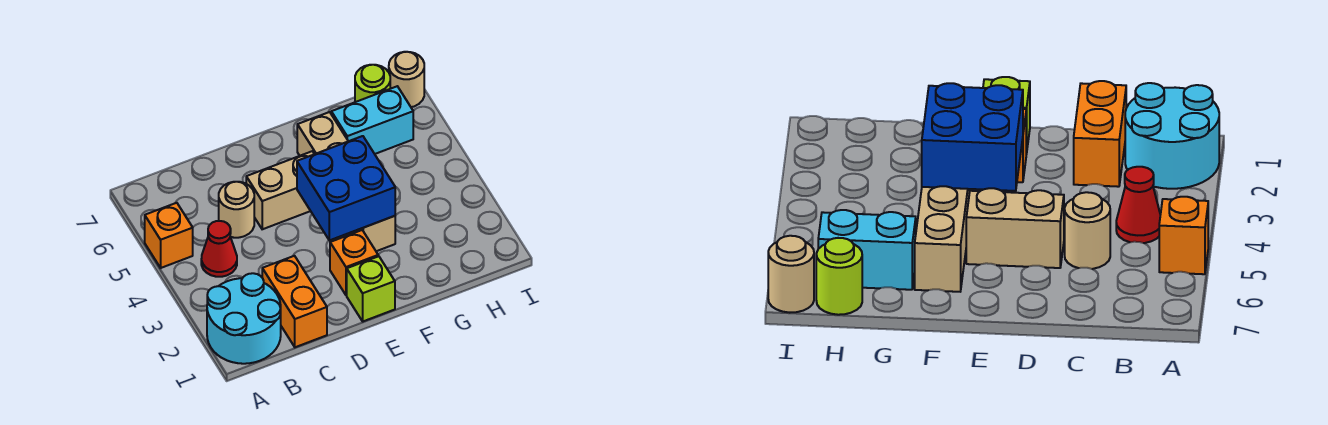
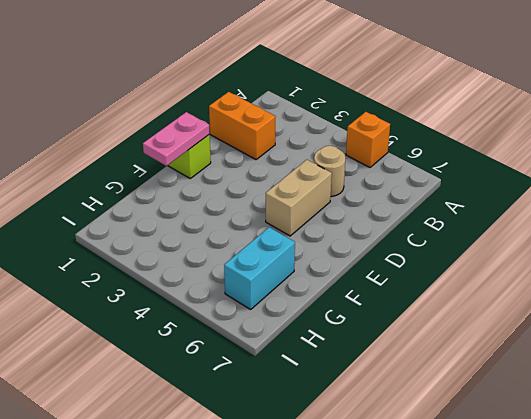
pink plate E1:F1 level 2 -> none
none -> cyan round brick A1:B2 level 1
none -> red cone B4 level 1
none -> orange brick E2 level 1

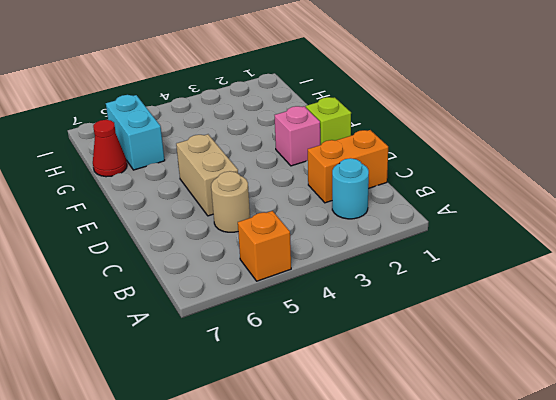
cyan round brick B2 level 1 -> cyan round brick A1:B2 level 1
pink brick E2 level 1 -> orange brick E2 level 1
red cone G7 level 1 -> red cone B4 level 1
none -> tan brick F3:F6 level 1
none -> lime round brick H7 level 1
none -> tan round brick I7 level 1

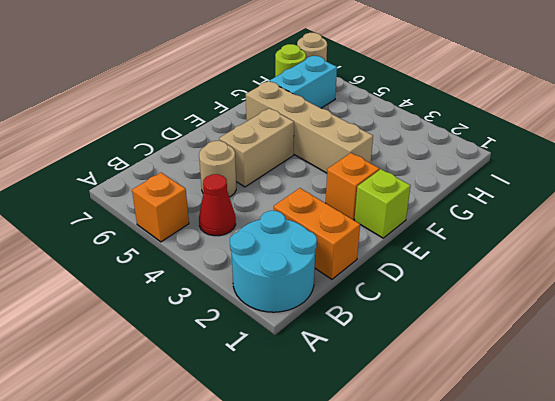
none -> blue brick E3:F4 level 2

